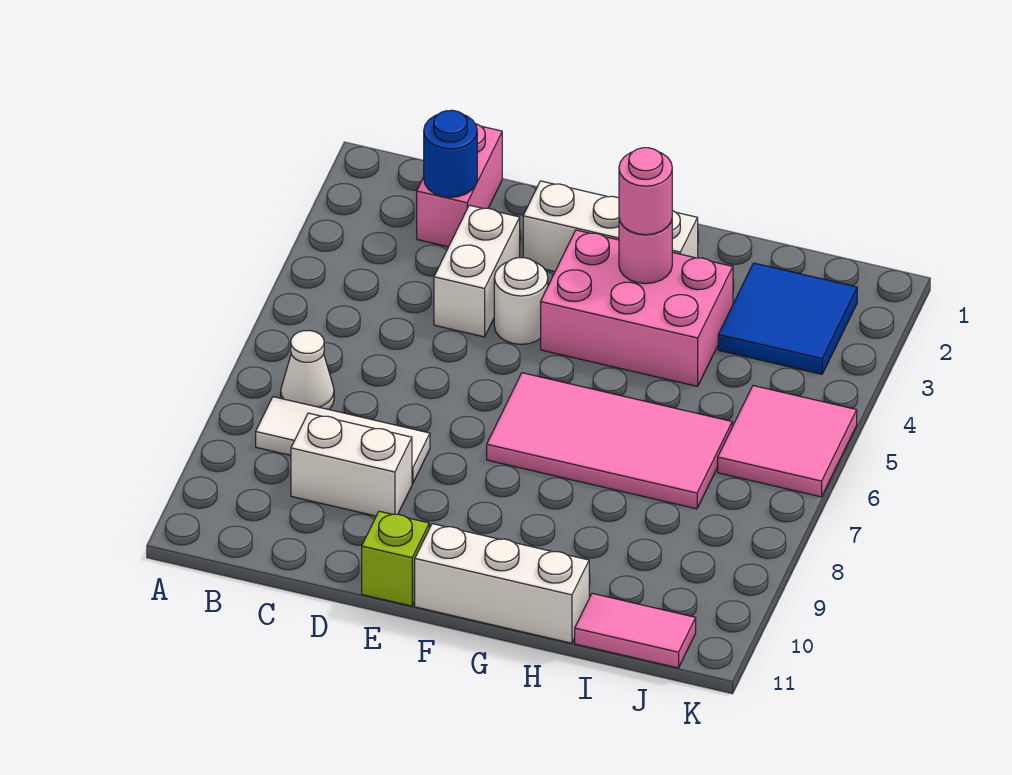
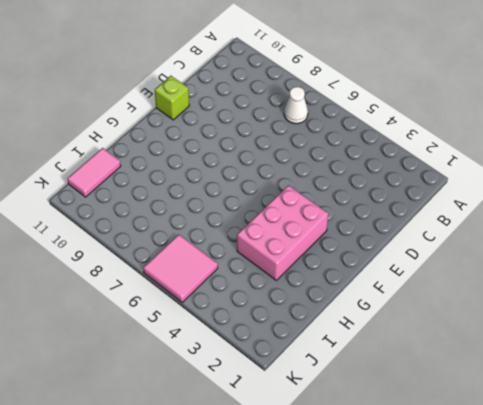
none -> white tile B8:D8 level 1
none -> pink brick C1:C2 level 1
none -> white brick C9:D9 level 1

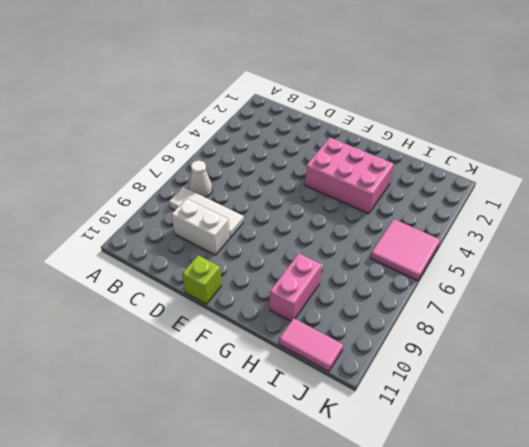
pink brick H9:H10 level 1 -> pink brick C1:C2 level 1
none -> white brick D3:D4 level 1
none -> white brick E2:G2 level 1
none -> white round brick E4 level 1

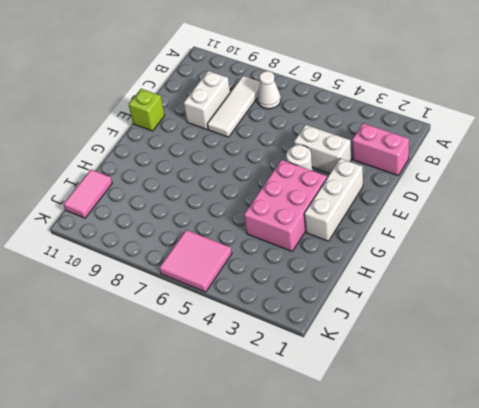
none -> pink tile F6:I7 level 1
none -> white brick F11:H11 level 1
none -> blue tile I2:J3 level 1

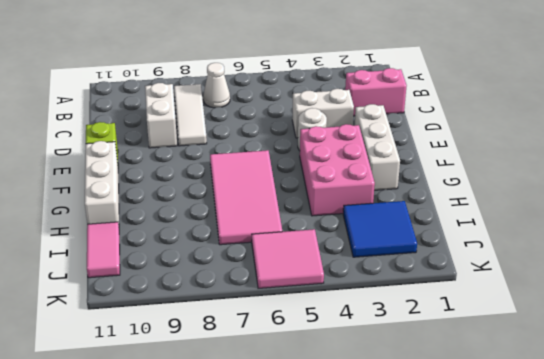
none -> blue round brick C2 level 2
none -> pink round brick G3 level 2
none -> pink round brick G3 level 3

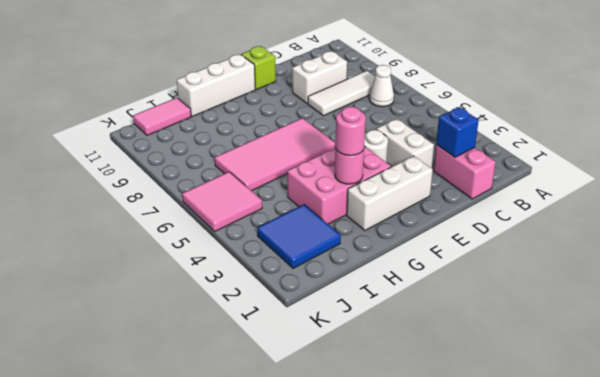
blue brick C2 level 2 -> blue round brick C2 level 2

